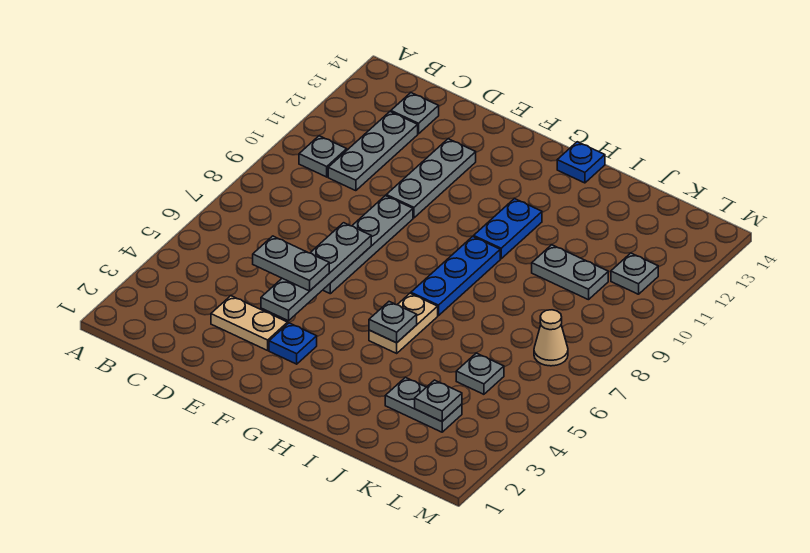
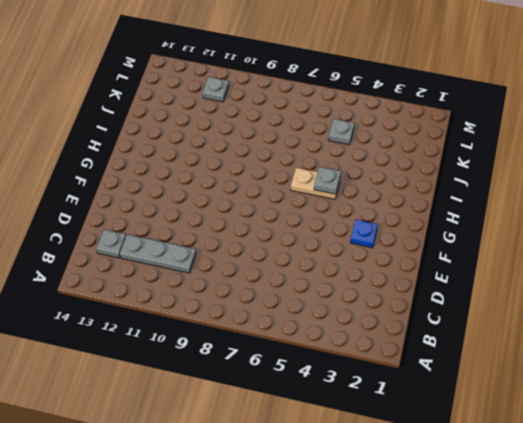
none -> grey plate B10 level 1
none -> tan plate D3:E3 level 1
none -> grey plate E6:E9 level 1

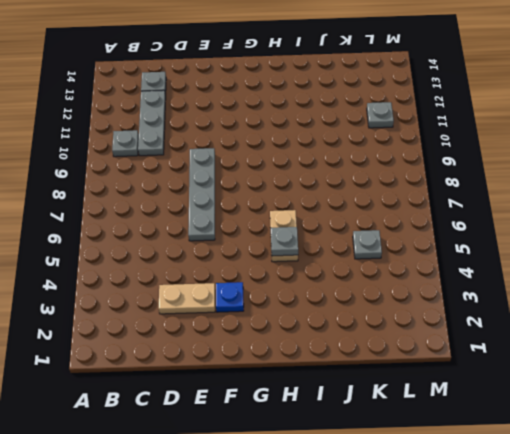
none -> grey plate E10:E12 level 1
none -> blue plate H7:H9 level 1
none -> blue plate H10:H11 level 1

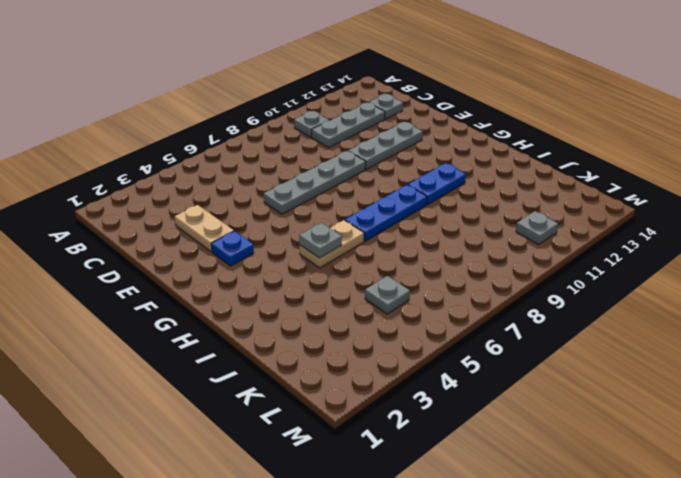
none -> blue plate H14 level 1
none -> grey plate J3:K3 level 1
none -> grey plate J10:K10 level 1

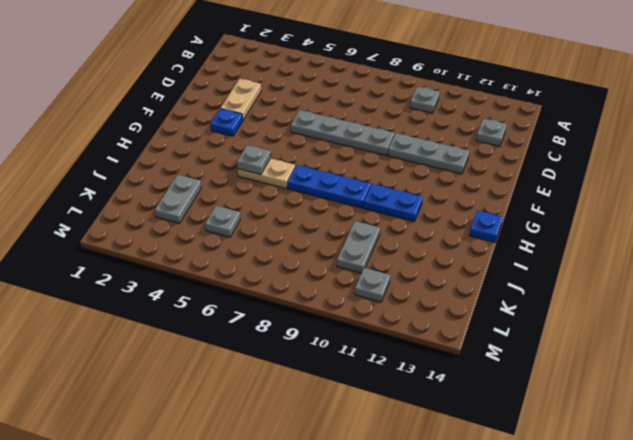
none -> grey plate C10:C12 level 1
none -> tan cone L7 level 1
none -> grey plate E4:E7 level 2

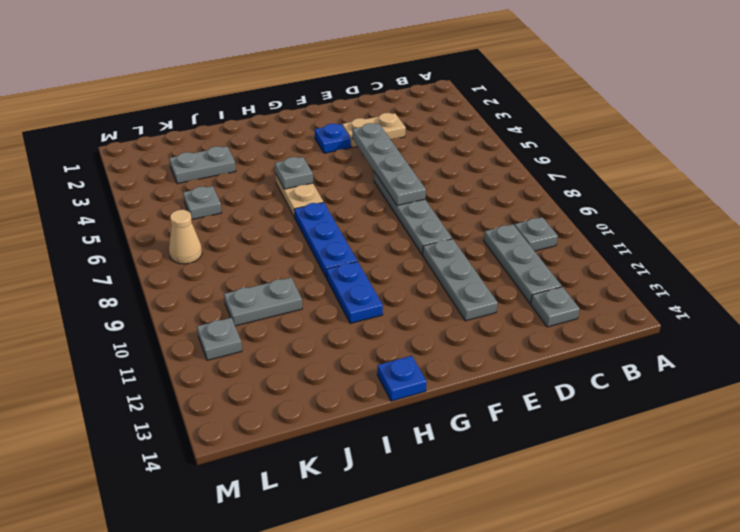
none -> grey plate K3 level 2
none -> grey plate D5:E5 level 3

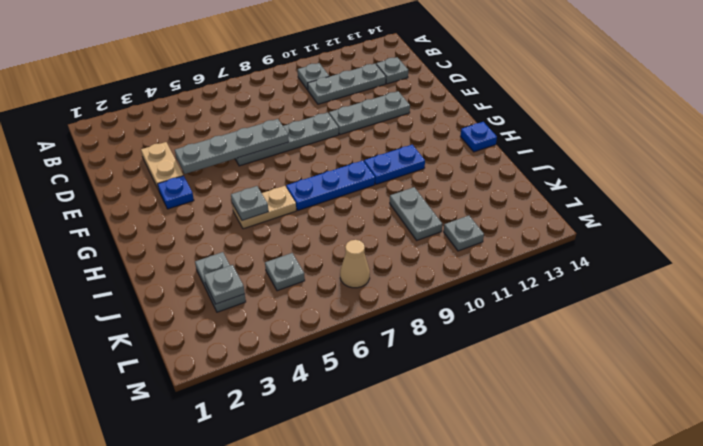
none -> grey plate D5:E5 level 3

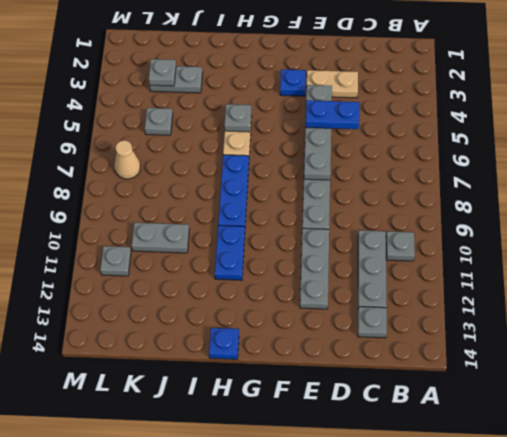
blue plate D5:E5 level 3 -> grey plate D5:E5 level 3

